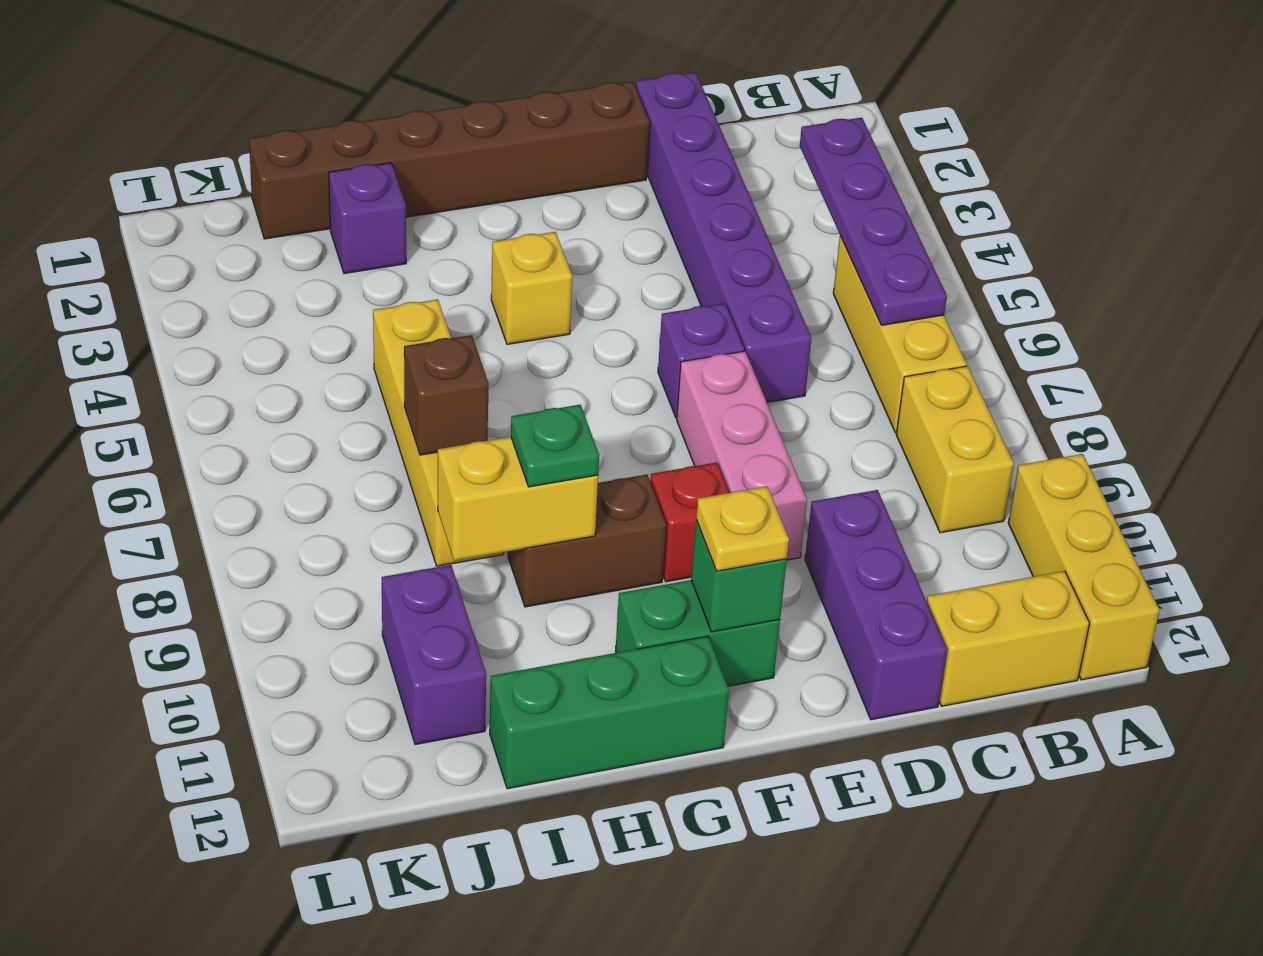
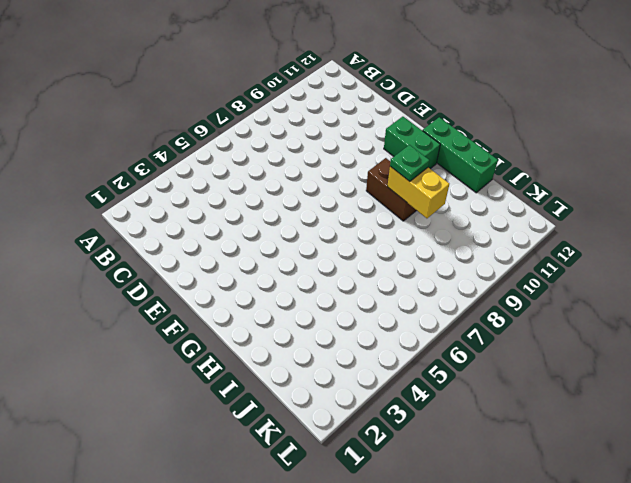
none -> yellow brick A10:A12 level 1
none -> yellow brick B5:B7 level 1
none -> yellow brick B8:B9 level 1

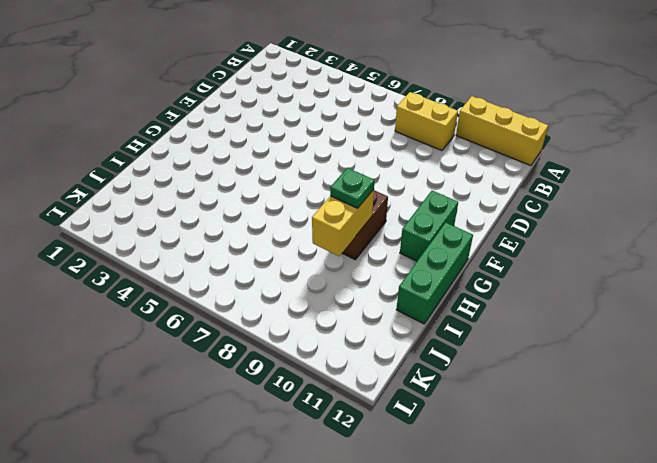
none -> yellow brick B5:B7 level 1
none -> yellow brick B12:C12 level 1
none -> purple brick D1:D6 level 1

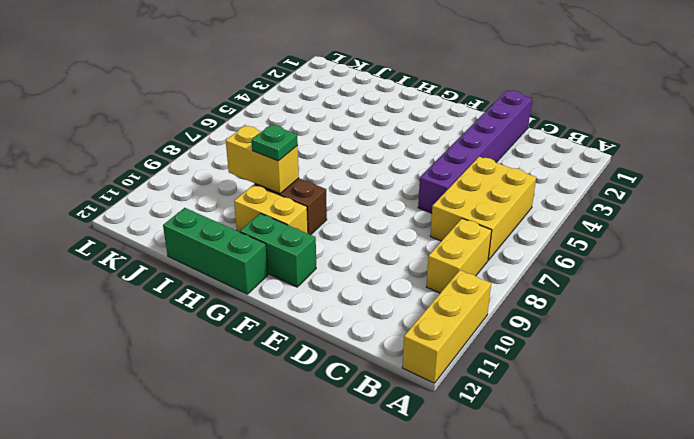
yellow brick B5:C7 level 1 -> yellow brick B5:B7 level 1
yellow brick G10:H10 level 1 -> yellow brick B12:C12 level 1
none -> purple brick D10:D12 level 1
none -> brown brick E1:J1 level 1
none -> purple brick E6 level 1

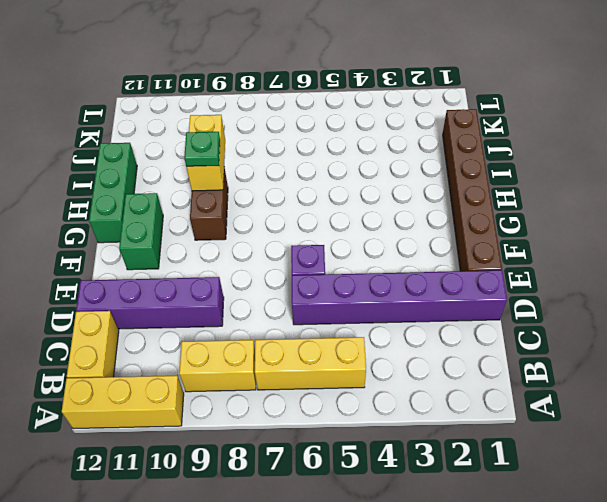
purple brick D9:D12 level 1 -> purple brick D10:D12 level 1
none -> pink brick E7:E9 level 1
none -> red brick F9 level 1
none -> yellow brick G4 level 1

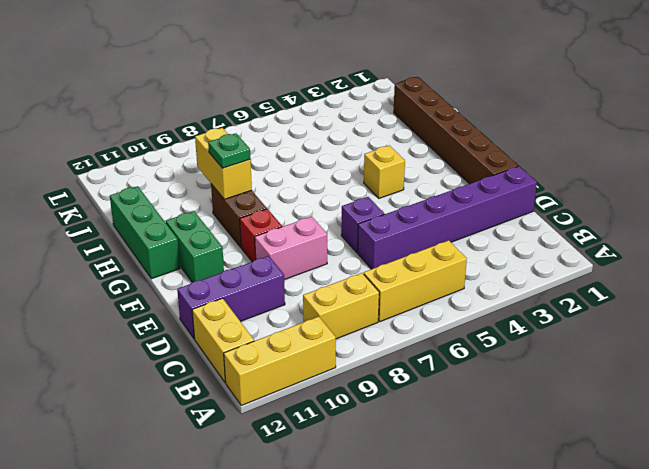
pink brick E8:E9 level 1 -> pink brick E7:E9 level 1
none -> purple brick I2 level 1
none -> yellow brick I5:I8 level 1
none -> purple brick J10:J11 level 1

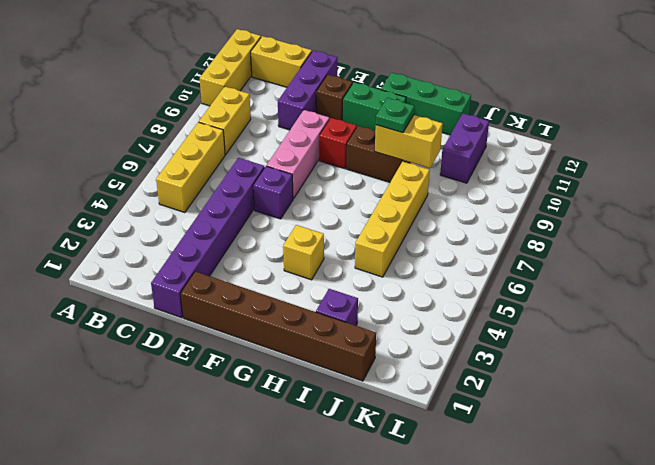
brown brick E11 level 1 -> brown brick I7 level 2
none -> purple plate B3:B6 level 2
none -> green brick F11 level 2
none -> yellow plate F11 level 3

